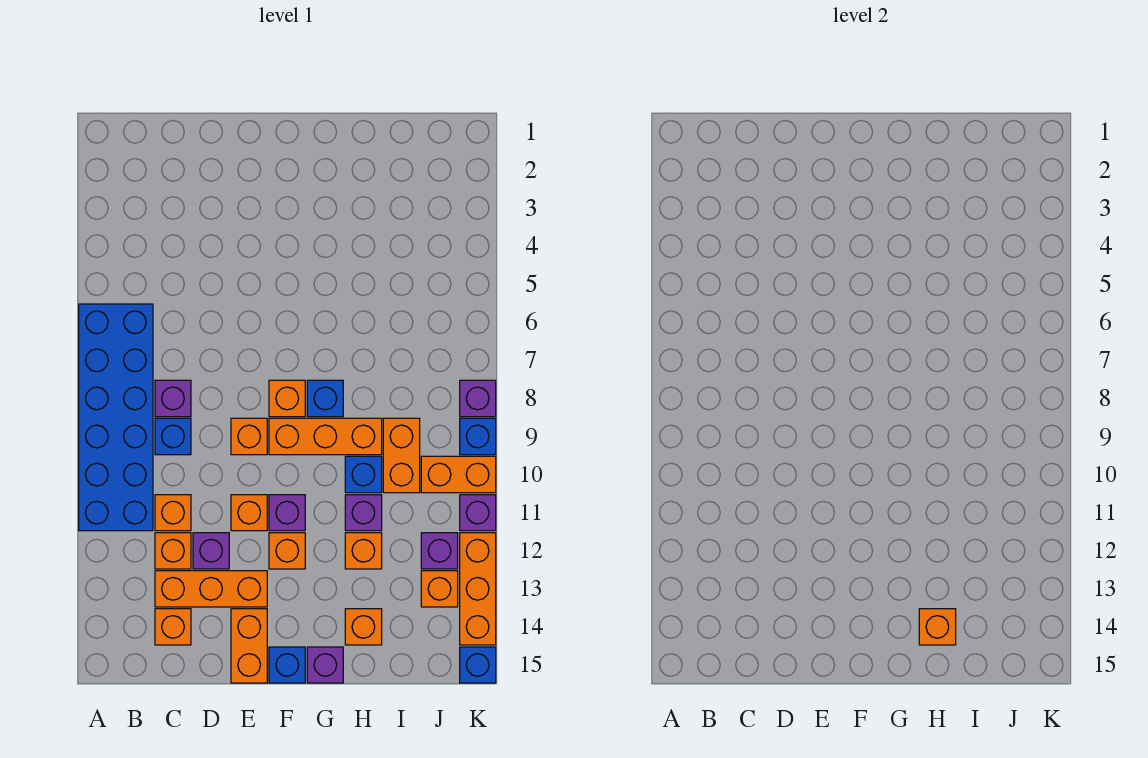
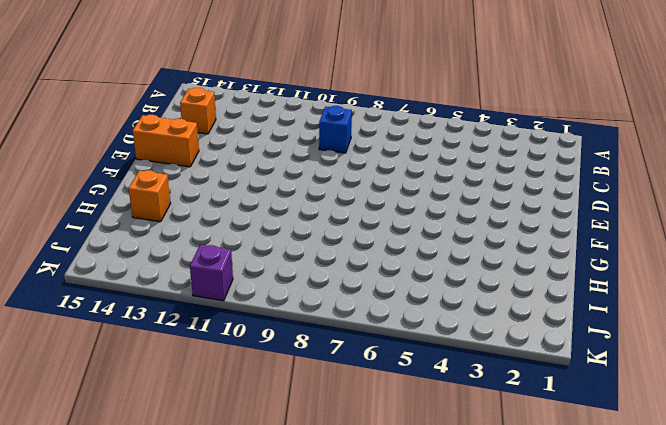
none -> blue brick A6:B11 level 1
none -> purple brick C8 level 1
none -> orange brick C11 level 1
none -> orange brick C12 level 1

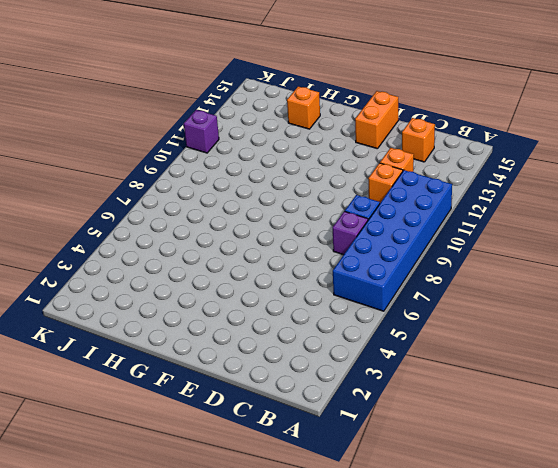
none -> orange brick C13:E13 level 1
none -> purple brick D12 level 1
none -> orange brick E9 level 1
none -> orange brick E11 level 1

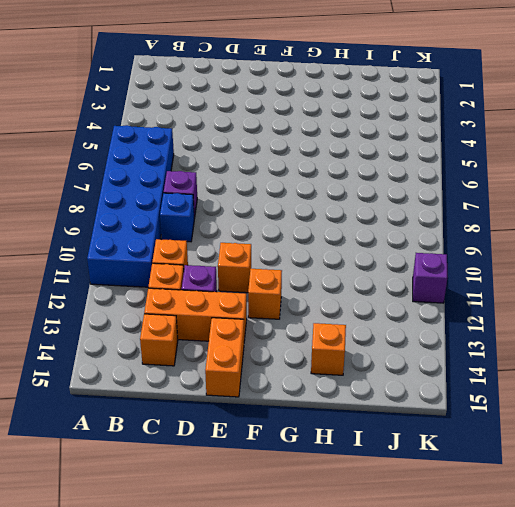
none -> orange brick E9 level 1
none -> orange brick F8 level 1
none -> orange brick F9:H9 level 1
none -> purple brick F11 level 1

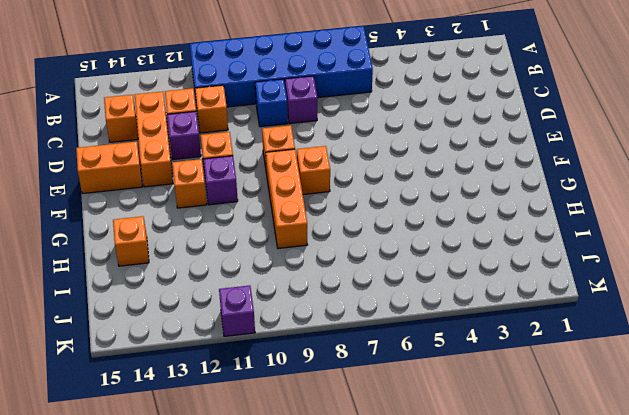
none -> blue brick F15 level 1
none -> blue brick G8 level 1
none -> purple brick G15 level 1
none -> blue brick H10 level 1

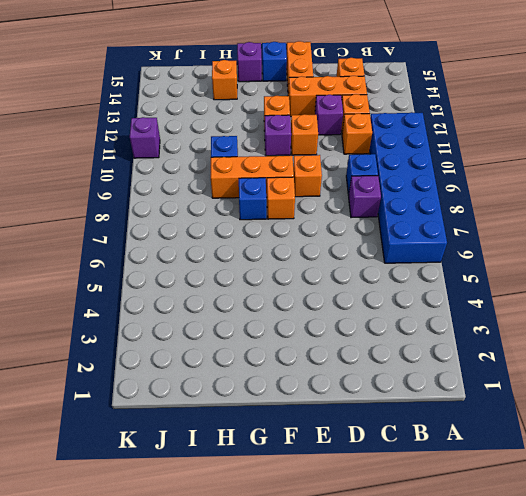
none -> purple brick H11 level 1
none -> orange brick H12 level 1
none -> orange brick I9:I10 level 1
none -> orange brick J10:K10 level 1

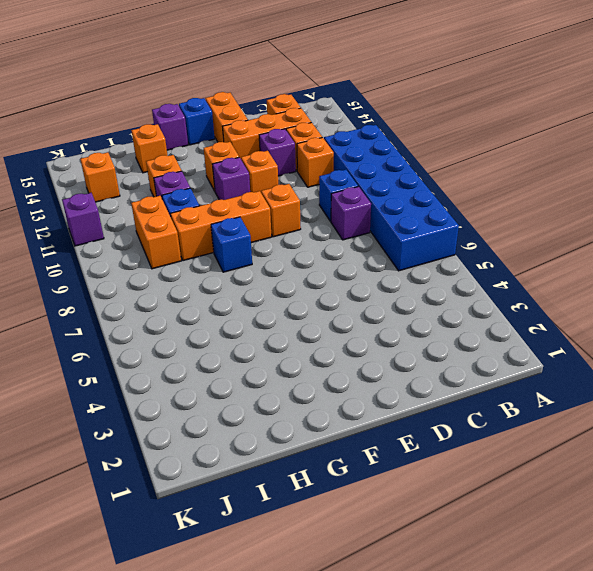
none -> orange brick F8 level 1
none -> orange brick J10:K10 level 1
none -> purple brick J12 level 1
none -> purple brick K8 level 1

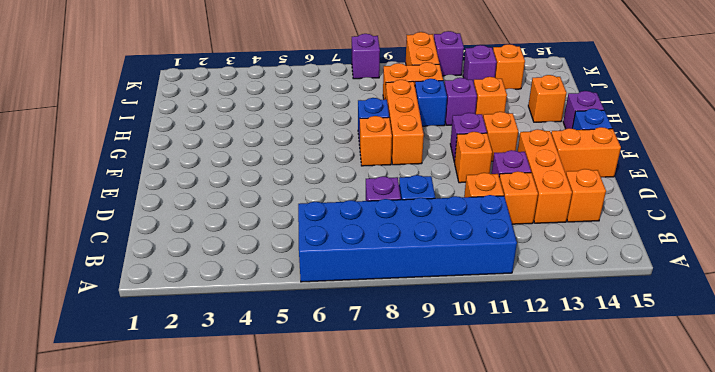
none -> orange brick E9 level 1
none -> blue brick K9 level 1
none -> orange brick K12:K14 level 1
none -> blue brick K15 level 1

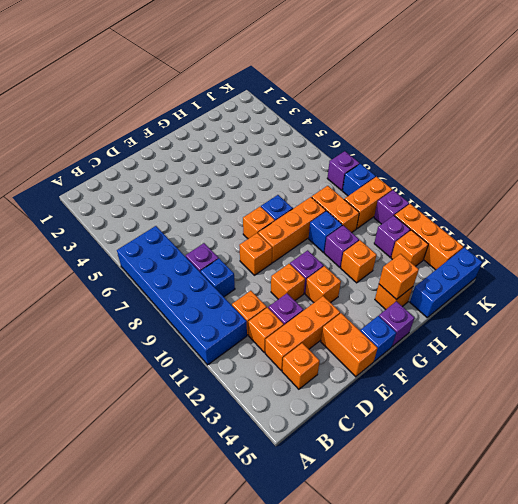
blue brick I15:K15 level 1 -> blue brick K15 level 1

